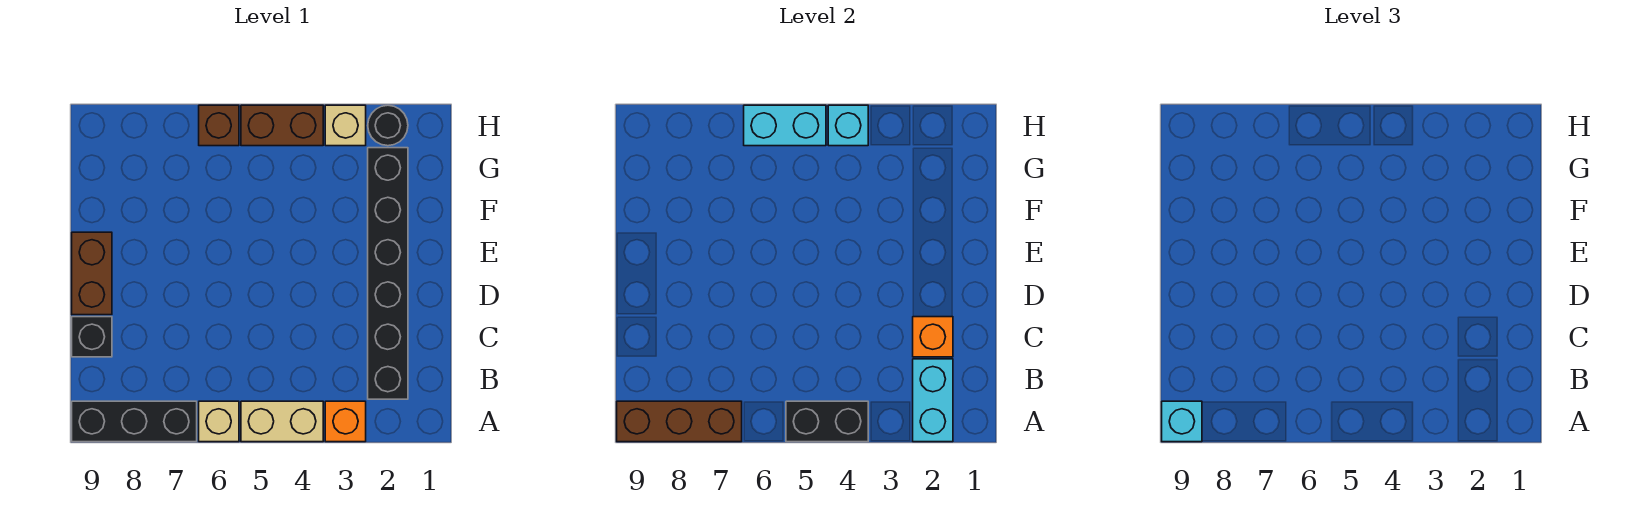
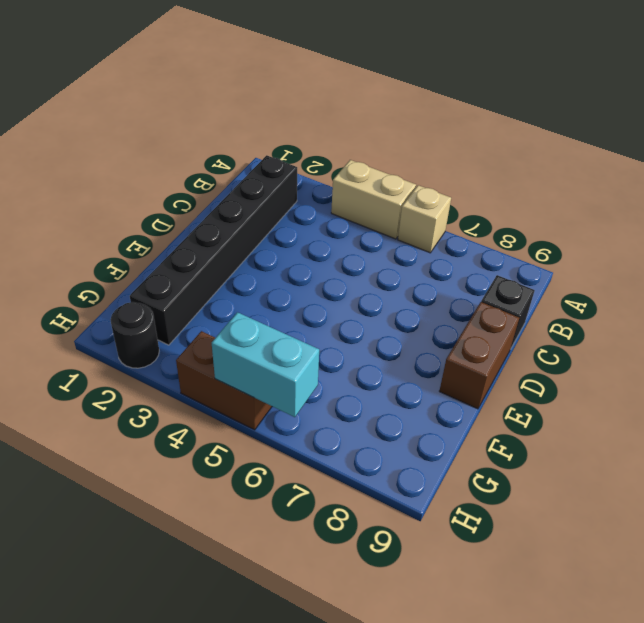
none -> orange brick A3 level 1
none -> black brick A7:A9 level 1
none -> tan brick H3 level 1

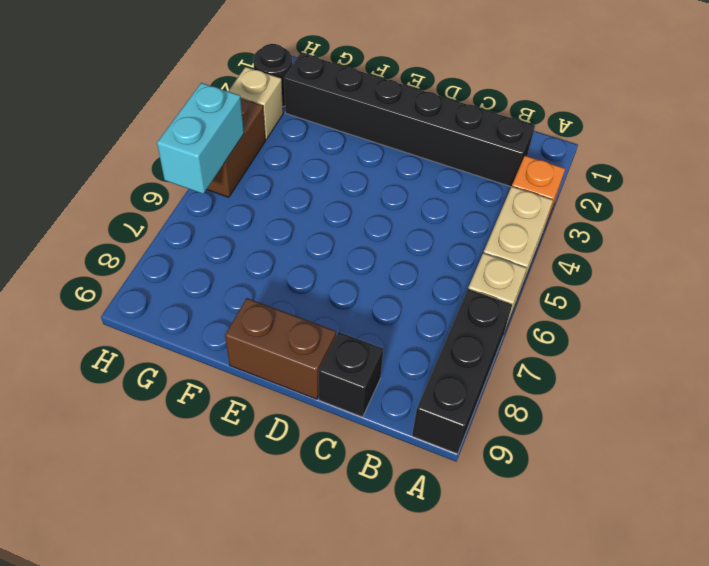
none -> brown brick H6 level 1
none -> cyan brick A2:B2 level 2
none -> black brick A4:A5 level 2

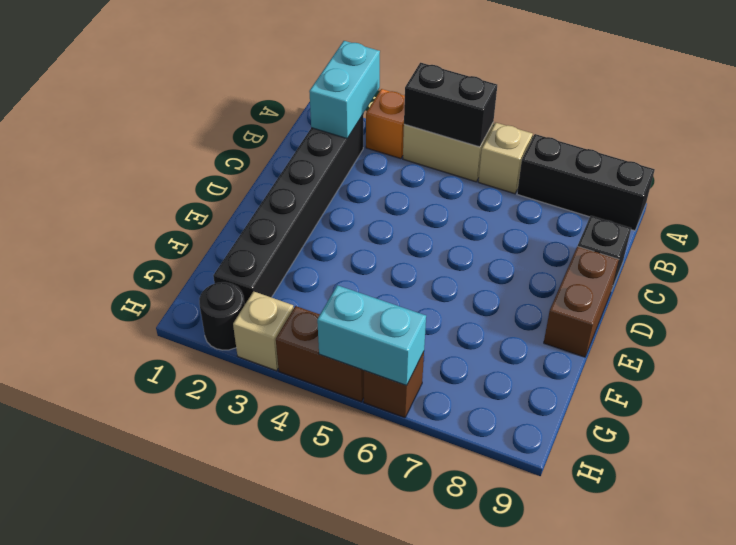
none -> brown brick A7:A9 level 2
none -> orange brick C2 level 2
none -> cyan brick H4 level 2

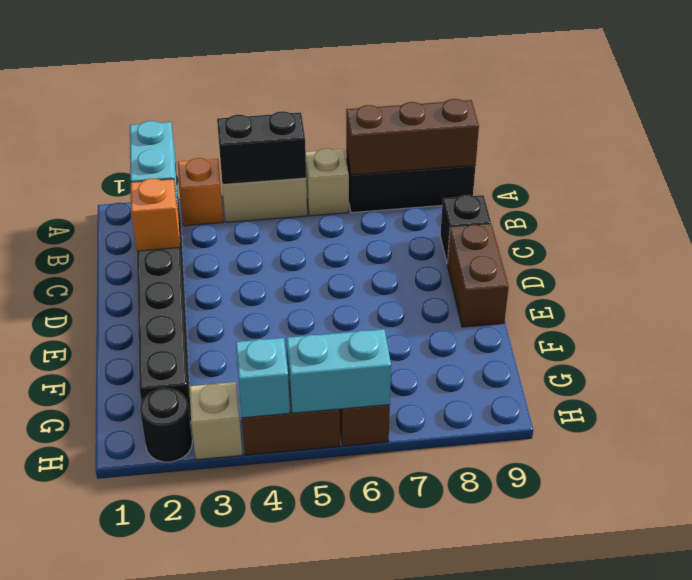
none -> cyan brick A9 level 3

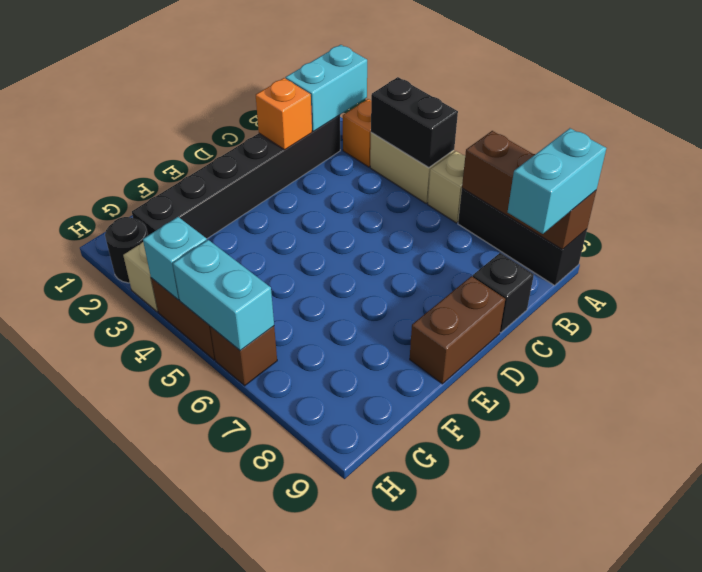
cyan brick A9:B9 level 3 -> cyan brick A9 level 3

